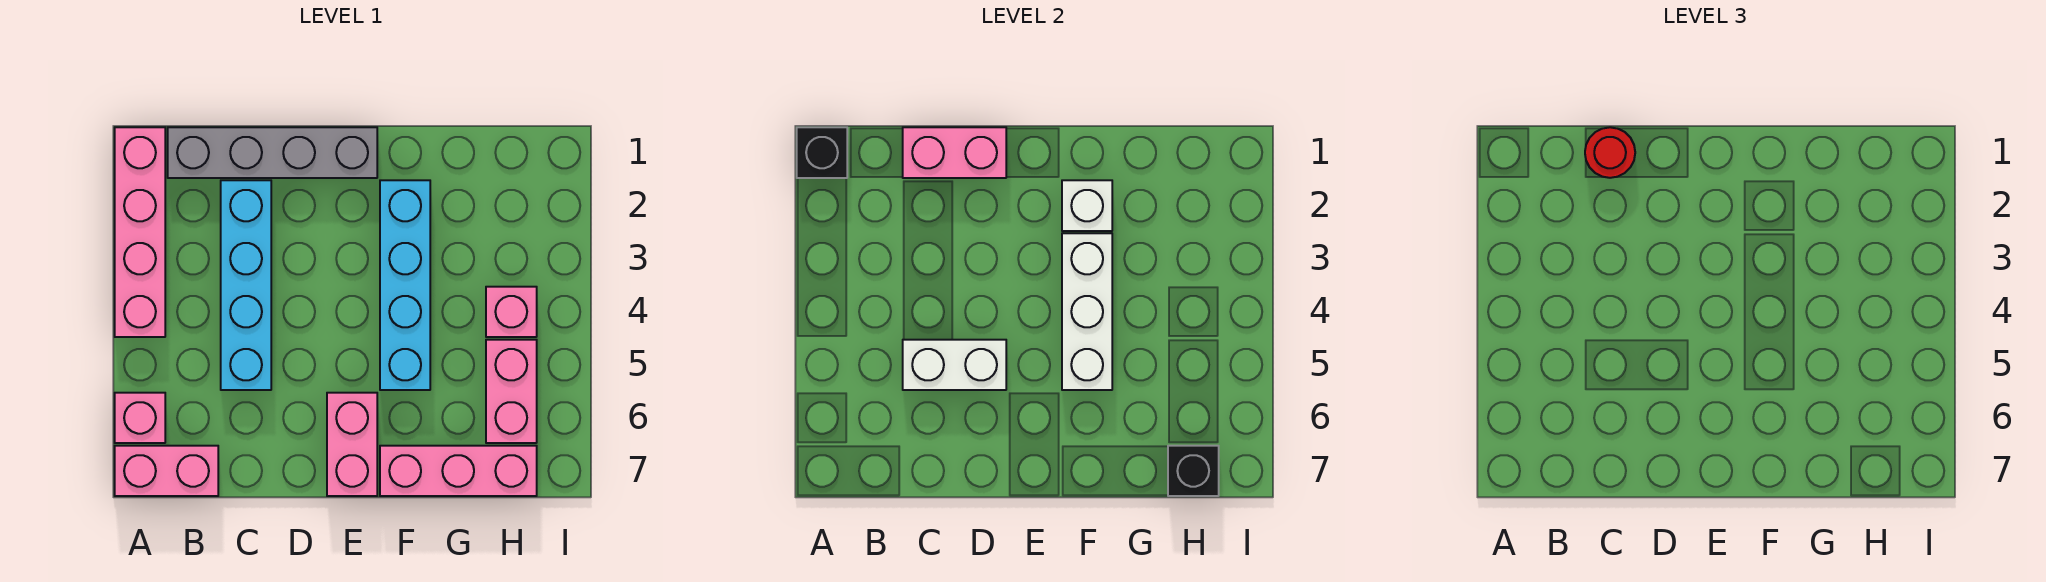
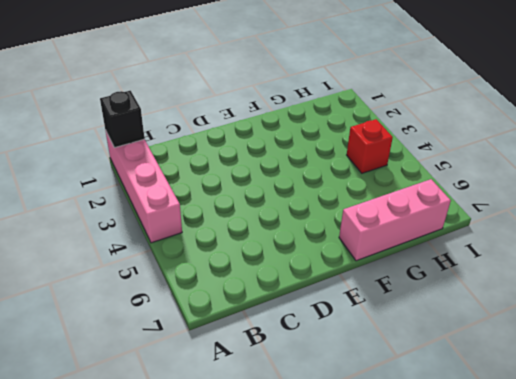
red brick H4 level 1 -> pink brick H4 level 1
none -> pink brick A6 level 1
none -> pink brick A7:B7 level 1
none -> grey brick B1:E1 level 1

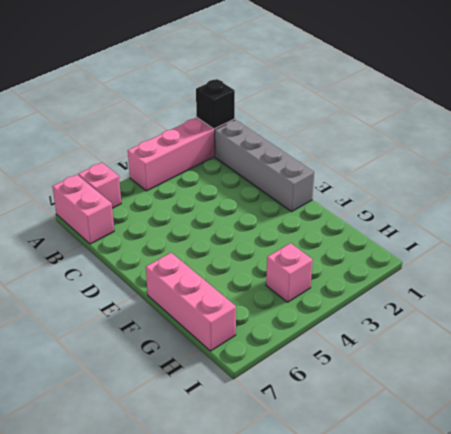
none -> cyan brick C2:C5 level 1
none -> pink brick E6:E7 level 1
none -> cyan brick F2:F5 level 1

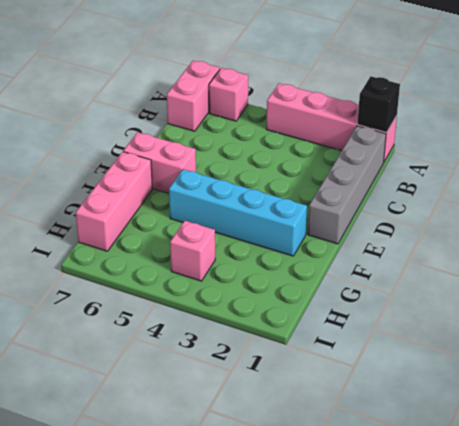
none -> cyan brick C2:C5 level 1
none -> pink brick H5:H6 level 1
none -> pink brick C1:D1 level 2

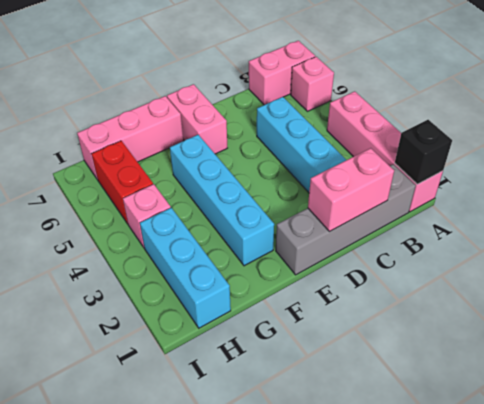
cyan brick H1:H3 level 1 -> none
red brick H5:H6 level 1 -> pink brick H5:H6 level 1
none -> white brick C5:D5 level 2
none -> white brick F2 level 2
none -> white brick F3:F5 level 2

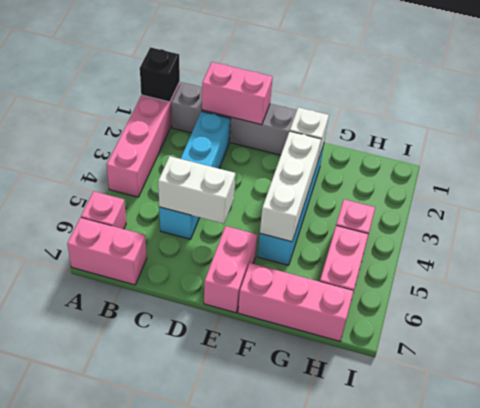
none -> black brick H7 level 2
none -> red round brick C1 level 3

